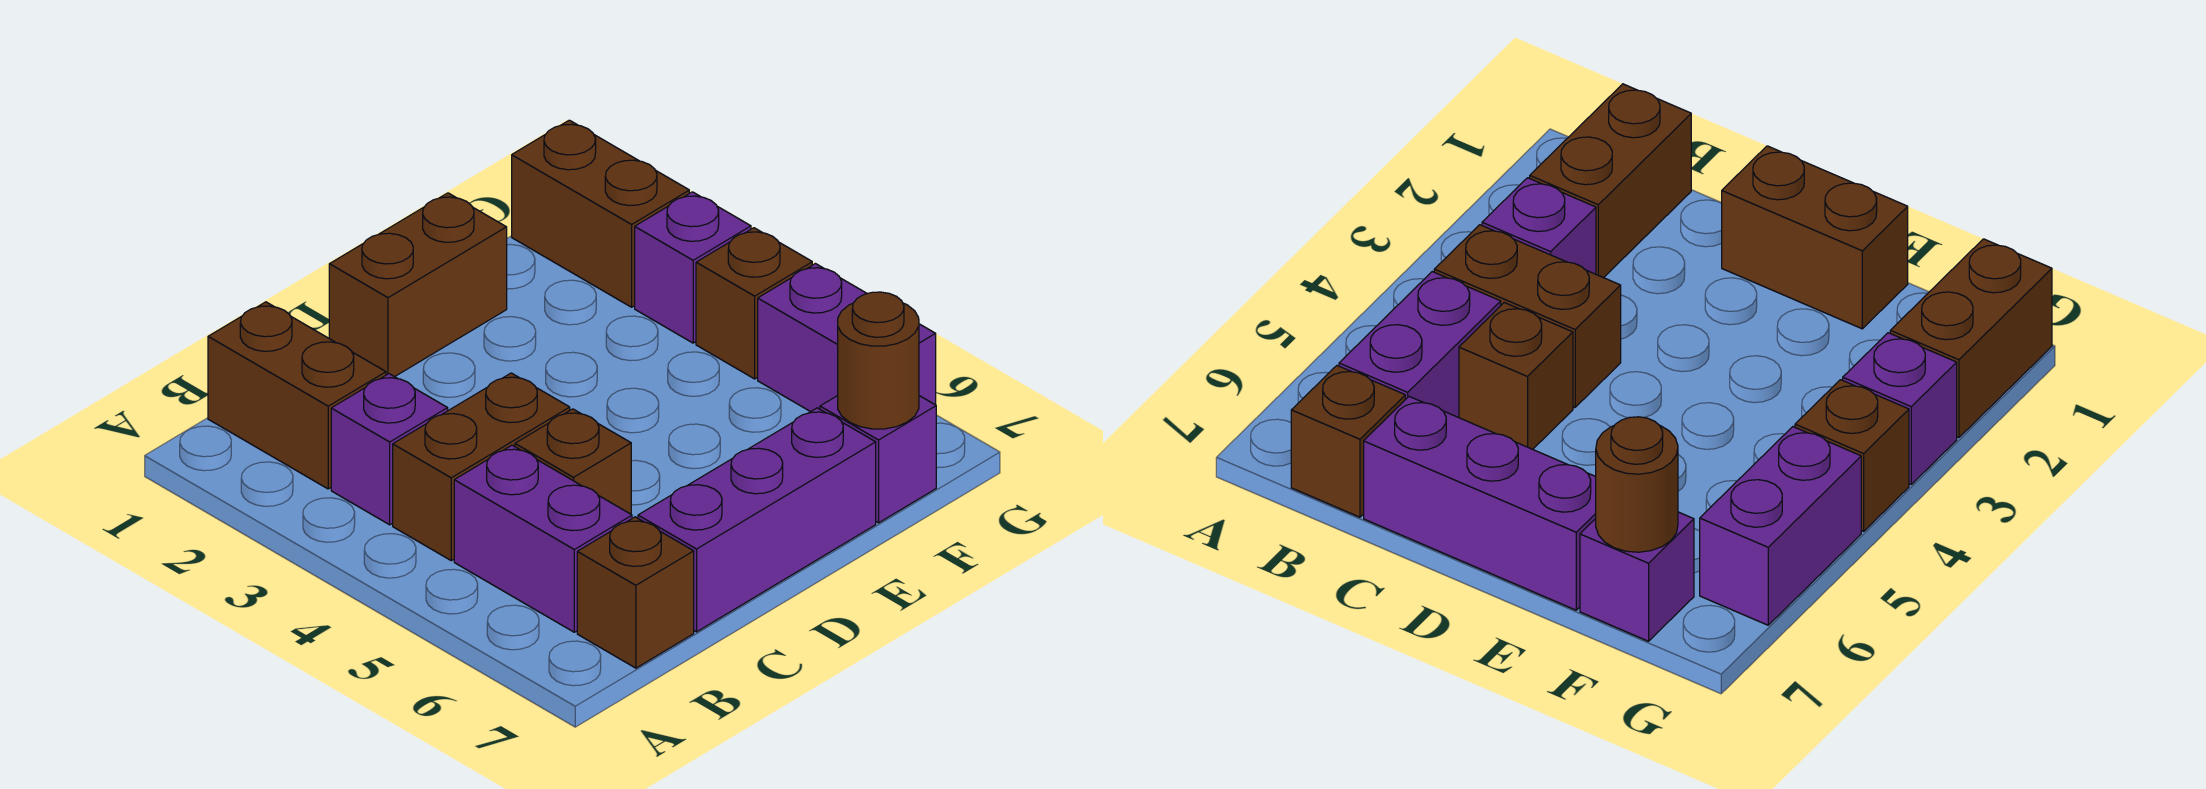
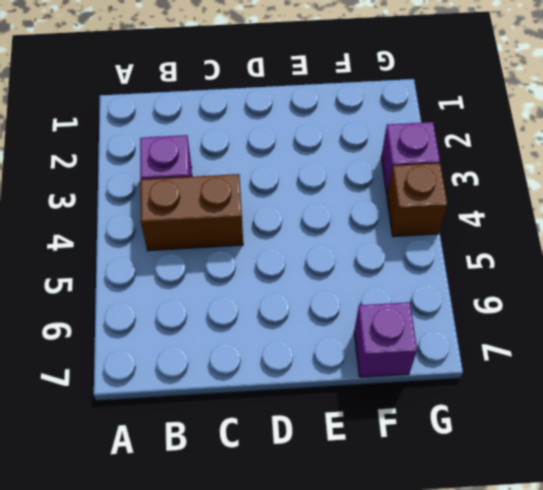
none -> brown brick B1:B2 level 1
none -> purple brick B5:B6 level 1
none -> brown brick B7 level 1

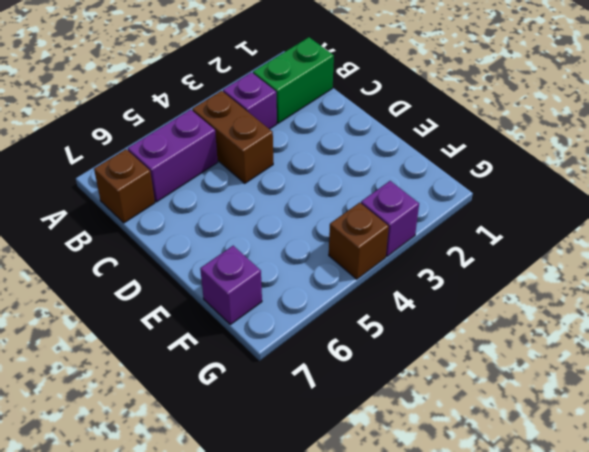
green brick B1:B2 level 1 -> brown brick B1:B2 level 1
none -> brown brick C5 level 1
none -> purple brick C7:E7 level 1
none -> brown brick D1:E1 level 1

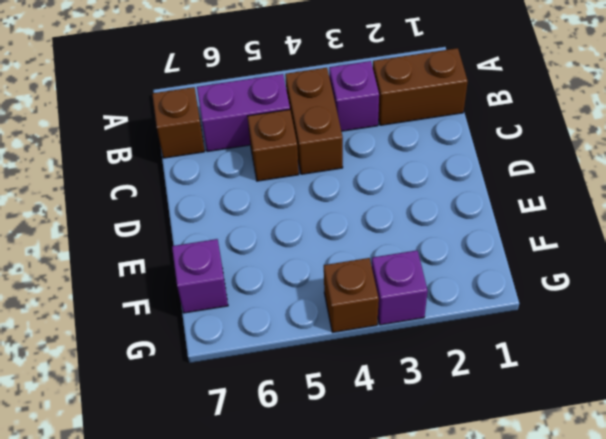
none -> purple brick C7:E7 level 1
none -> brown brick D1:E1 level 1
none -> brown brick G1:G2 level 1

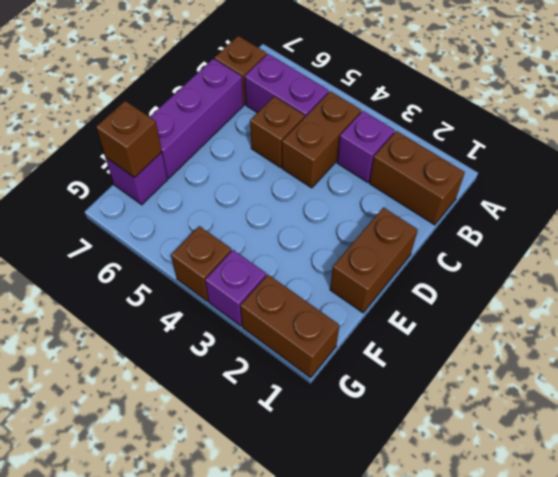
brown brick F7 level 2 -> brown round brick F7 level 2
none -> purple brick G5:G6 level 1

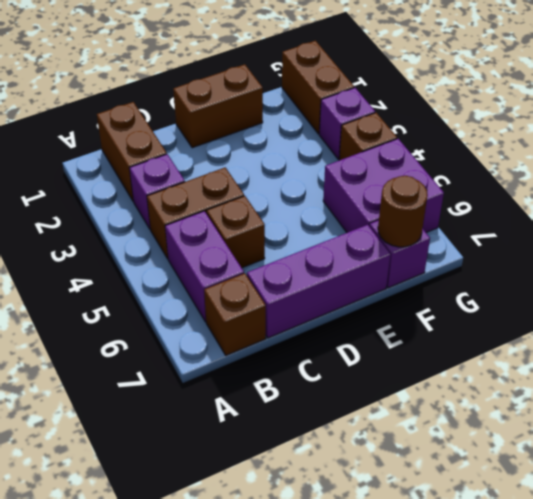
purple brick F5:G6 level 1 -> purple brick G5:G6 level 1

